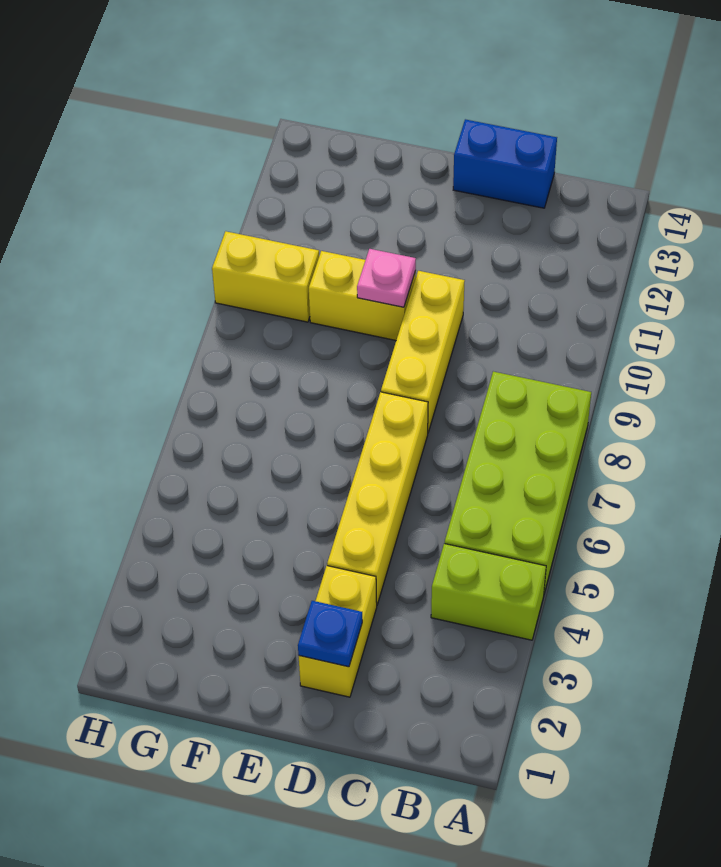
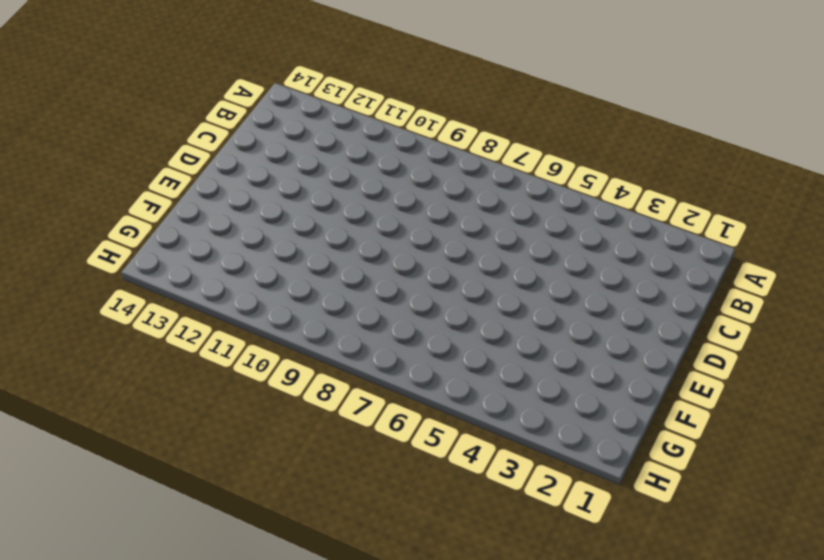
none -> lime brick A4:B4 level 1
none -> lime brick A5:B8 level 1

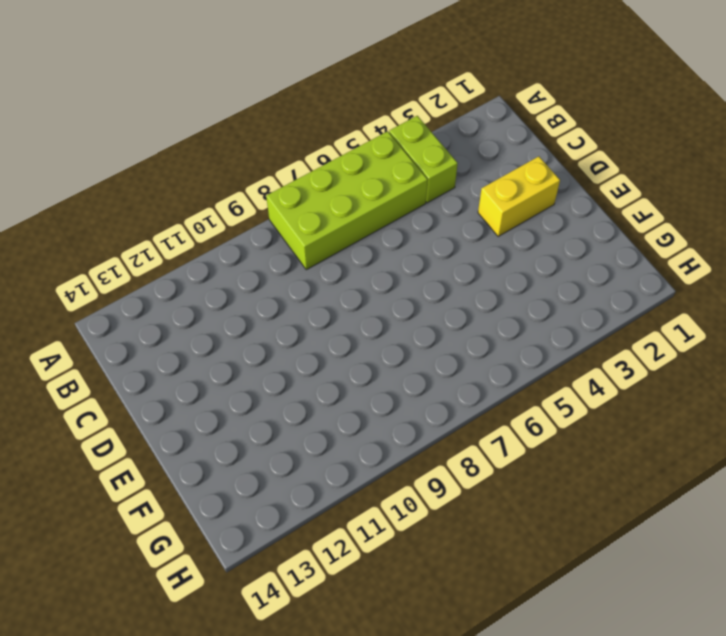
none -> blue brick C14:D14 level 1
none -> yellow brick D4:D7 level 1

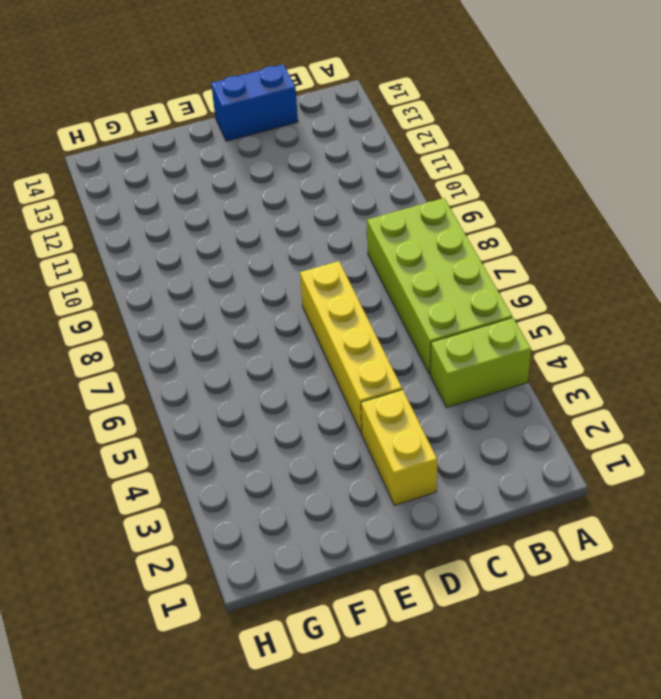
none -> yellow brick D8:D10 level 1
none -> yellow brick E10:F10 level 1

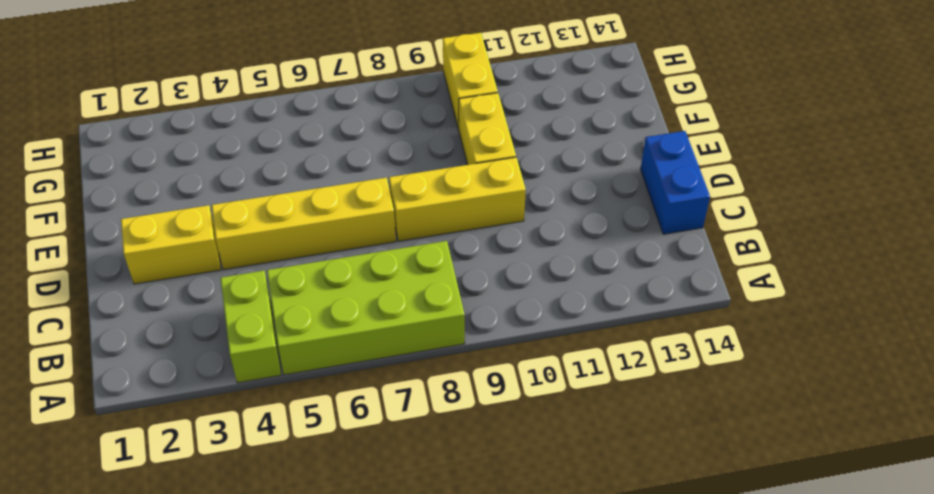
none -> blue plate D2 level 2
none -> pink plate E10 level 2

